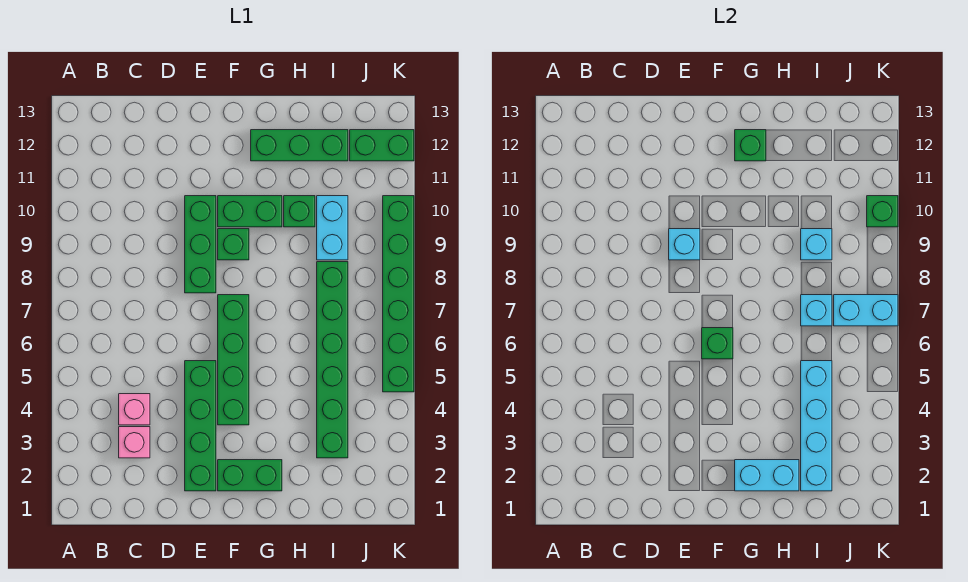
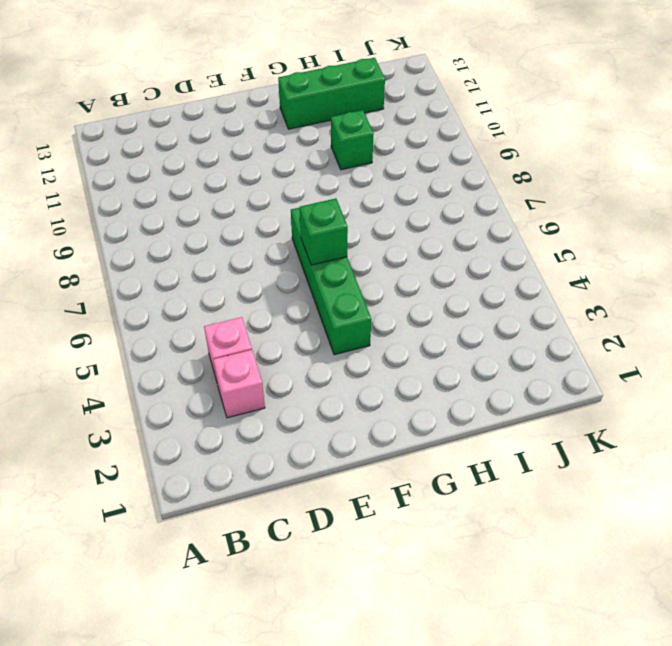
none -> green brick E2:E5 level 1
none -> green brick E8:E10 level 1
none -> green brick F2:G2 level 1

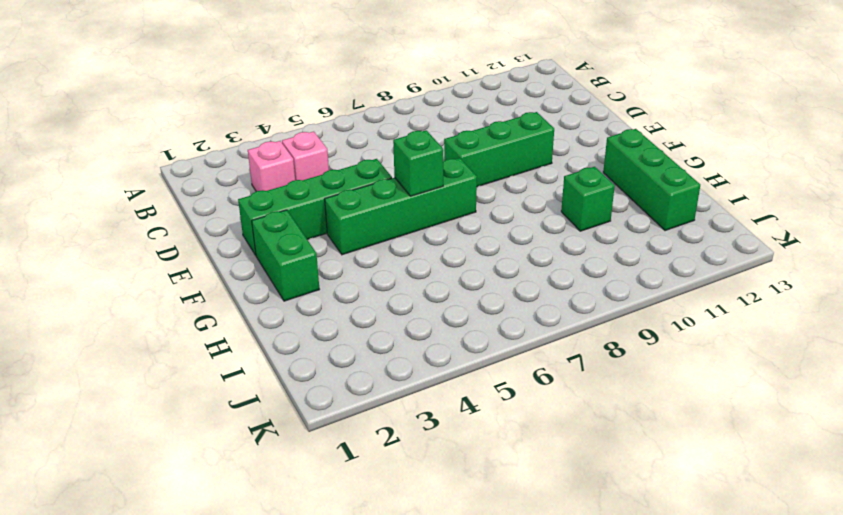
none -> green brick F9 level 1
none -> green brick F10:G10 level 1
none -> green brick I3:I8 level 1

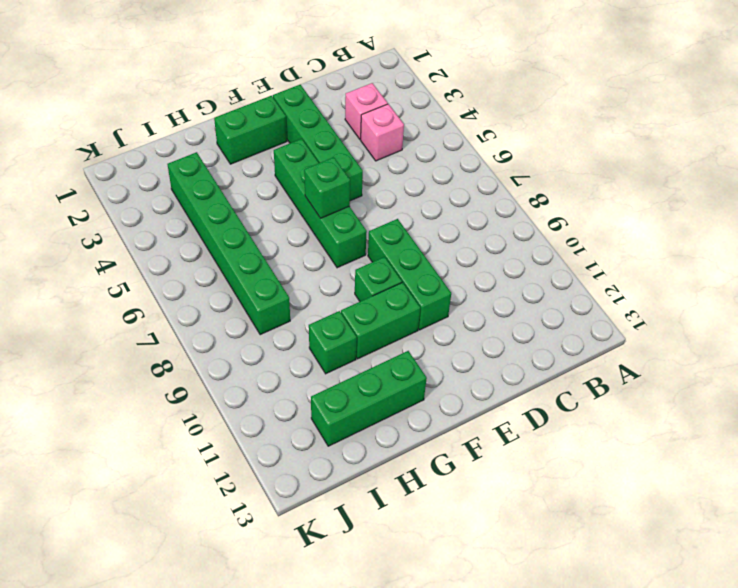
none -> cyan brick I9:I10 level 1
none -> green brick J12:K12 level 1
none -> green brick K5:K10 level 1

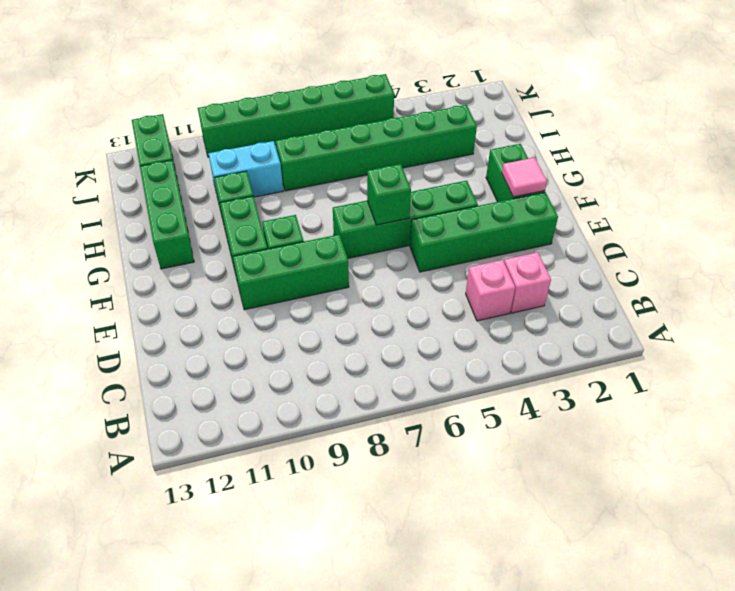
pink tile F2 level 2 -> none
none -> cyan brick E9 level 2
none -> cyan brick G2:H2 level 2
none -> green brick G12 level 2

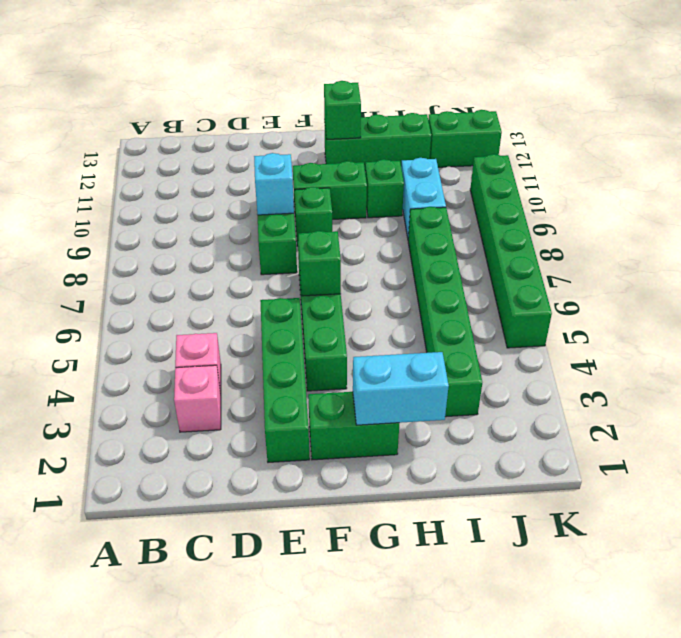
none -> cyan brick I2:I5 level 2
none -> cyan brick I7 level 2
none -> cyan brick I9 level 2

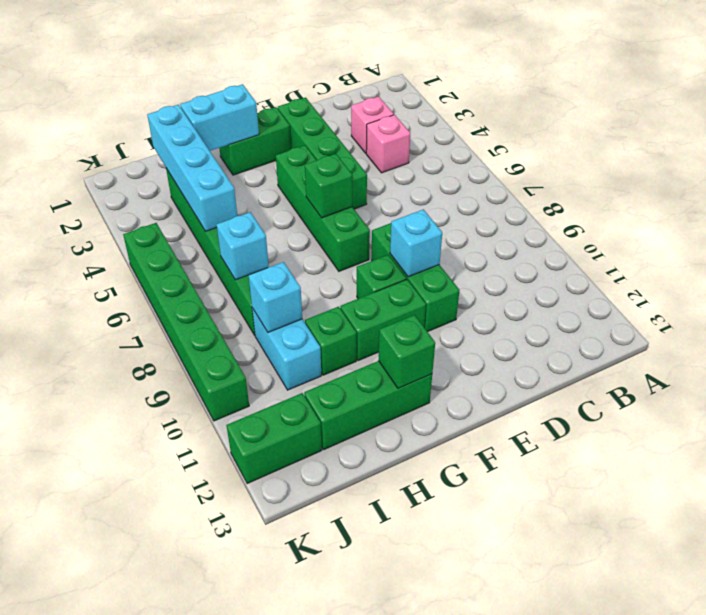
none -> cyan brick J7:K7 level 2
none -> green brick K10 level 2

